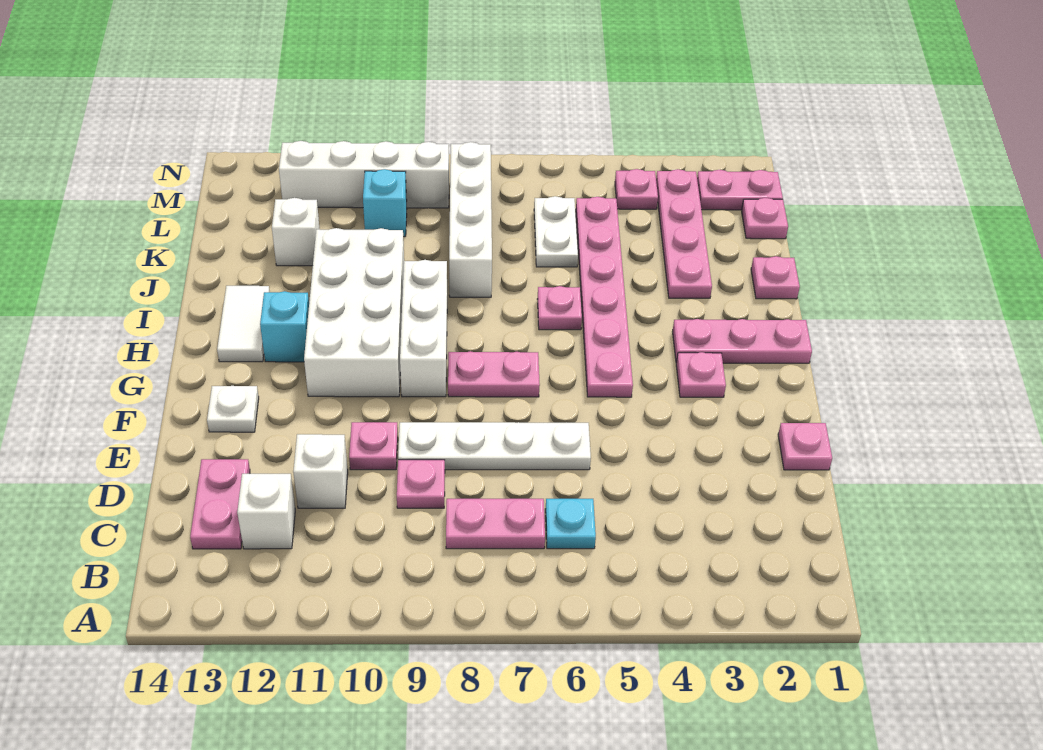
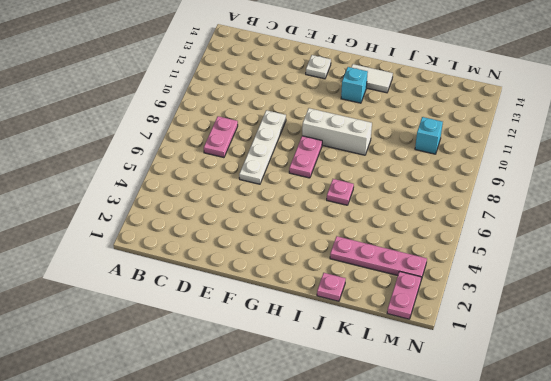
none -> cyan plate C6 level 1
none -> white brick C12 level 1
none -> pink plate C13:D13 level 1

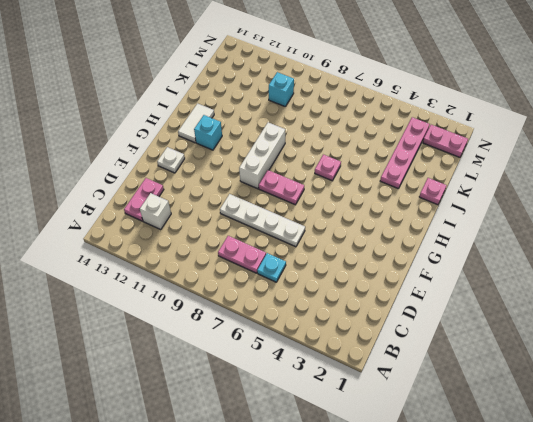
none -> pink plate D9 level 1
none -> white brick D11 level 1
none -> pink plate E1 level 1

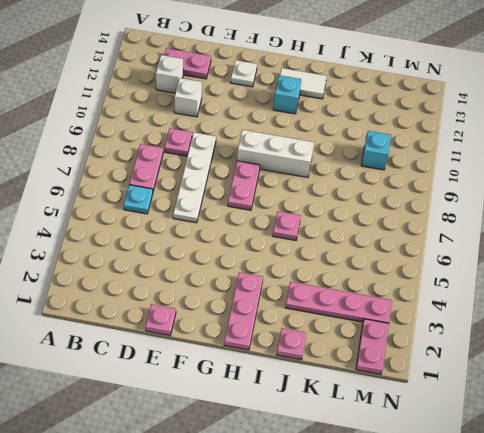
none -> pink plate E10 level 1
none -> pink plate G3 level 1
none -> pink plate G5:L5 level 1

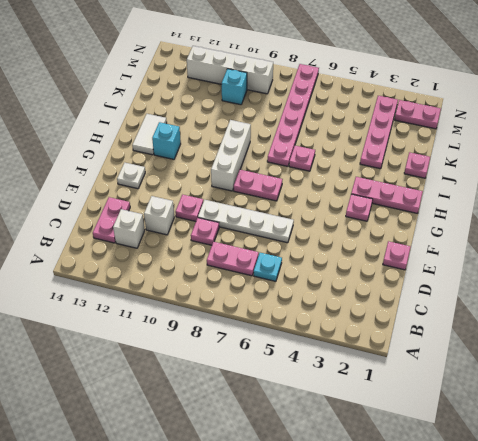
pink plate I7:N7 level 1 -> pink plate G5:L5 level 1
none -> white brick G10:J11 level 1
none -> white brick J8:M8 level 1
none -> white plate K6:L6 level 1

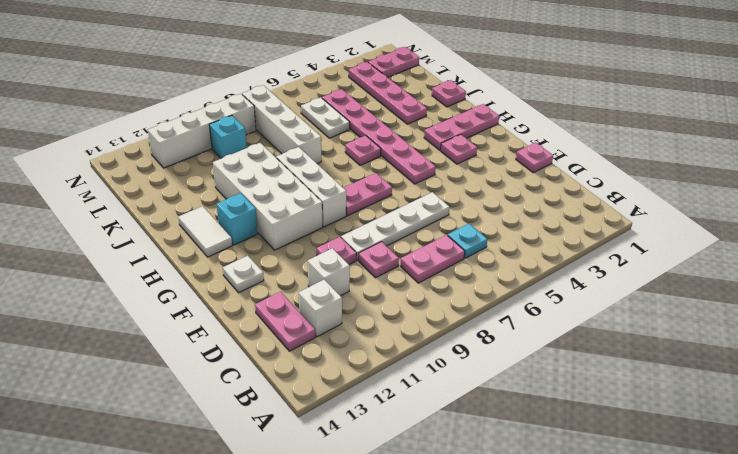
none -> white brick K12 level 1
none -> pink plate L1 level 1
none -> pink plate M4 level 1

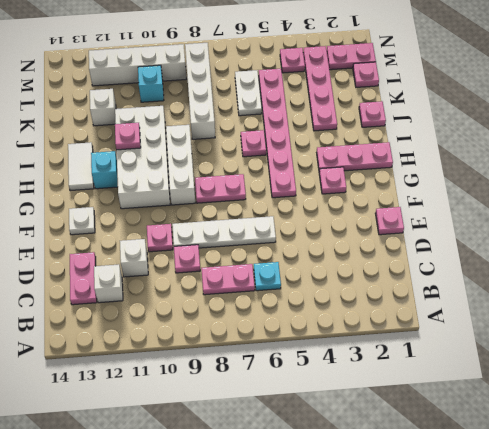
pink plate I11 level 2 -> none

